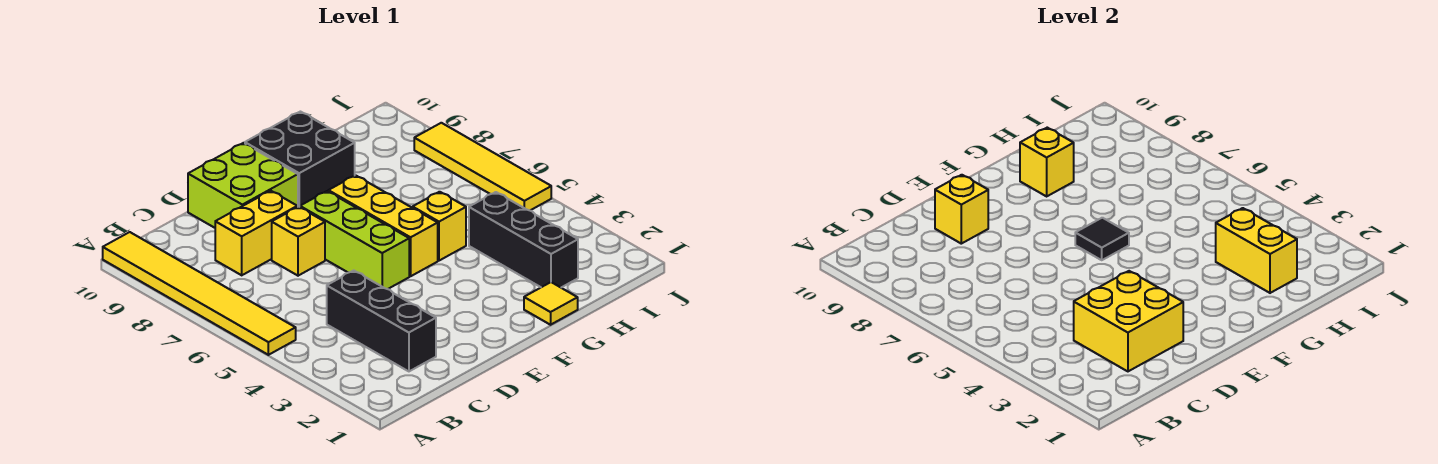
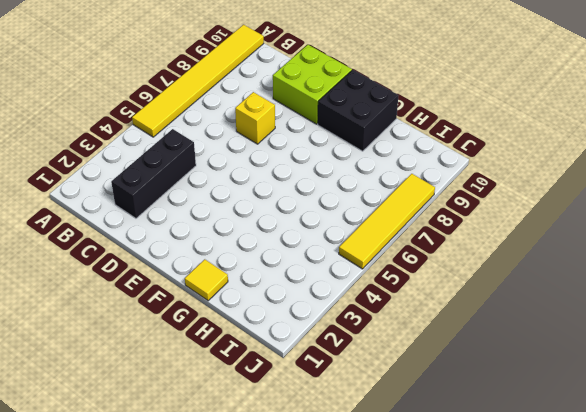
none -> yellow brick C8:D8 level 1
none -> lime brick E5:E7 level 1
none -> yellow brick F5:F7 level 1

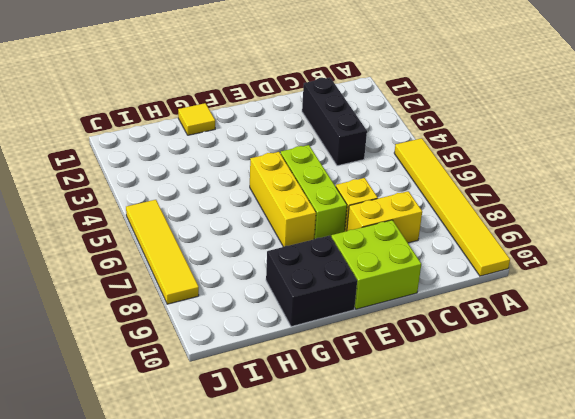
none -> yellow brick G5 level 1
none -> black brick H2:H4 level 1
none -> yellow brick C2:D3 level 2

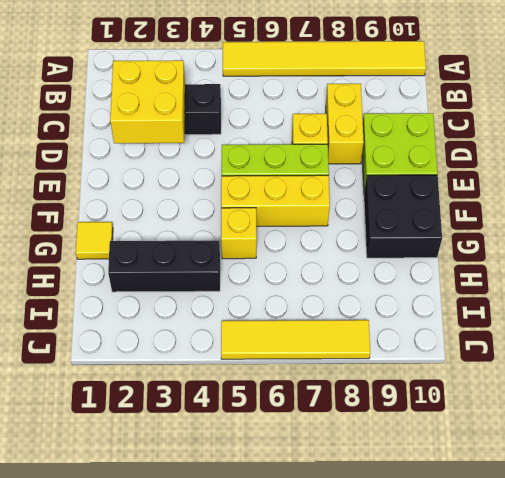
none -> yellow brick D9 level 2
none -> black tile F6 level 2
none -> yellow brick G9 level 2

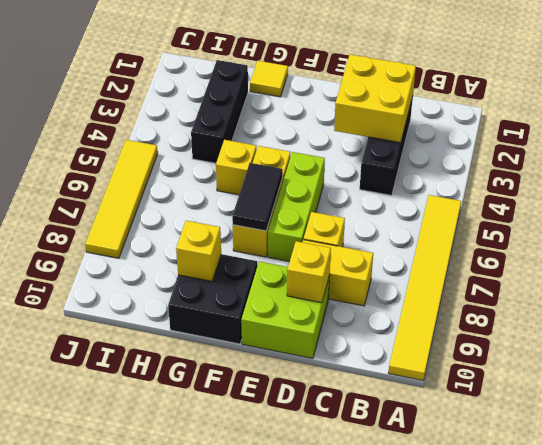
black tile F6:F7 level 2 -> black tile F6 level 2
none -> yellow brick H2:H3 level 2

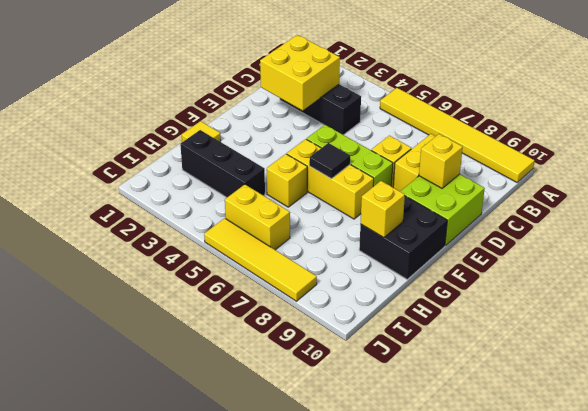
yellow brick I5:I6 level 1 -> yellow brick H2:H3 level 2

